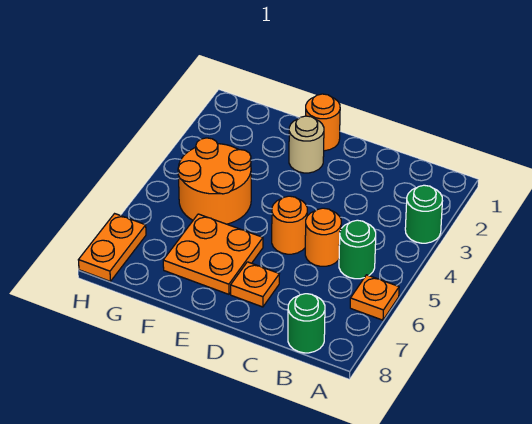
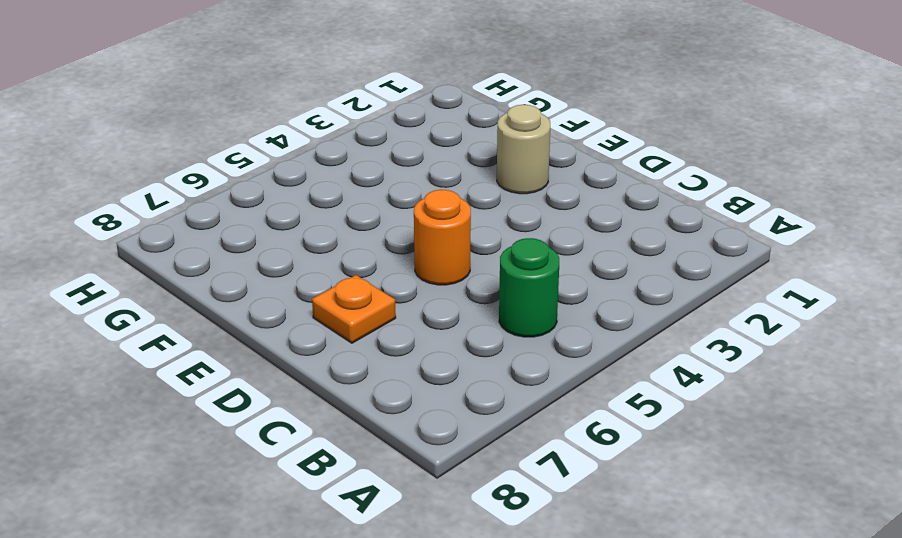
none -> green round brick A3 level 1
none -> orange plate A6 level 1
none -> green round brick B8 level 1

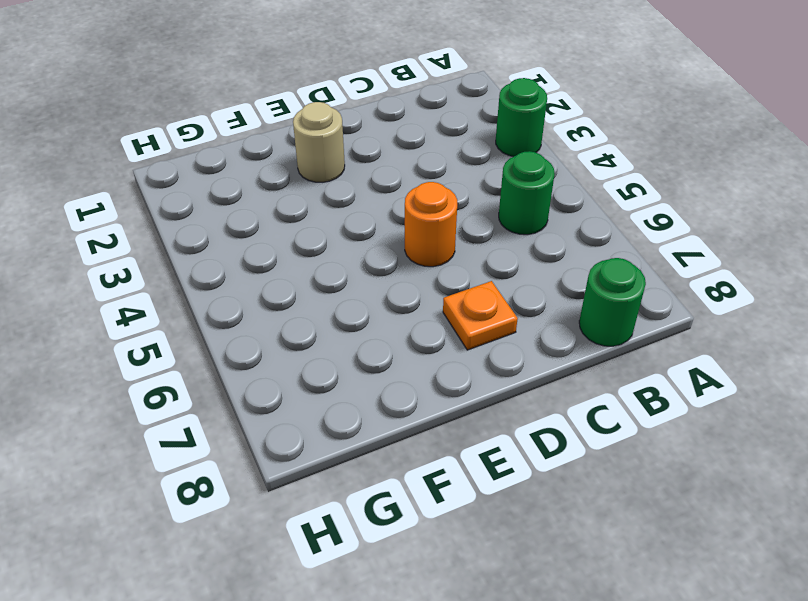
none -> orange plate A6 level 1
none -> orange round brick C5 level 1
none -> orange round brick E1 level 1

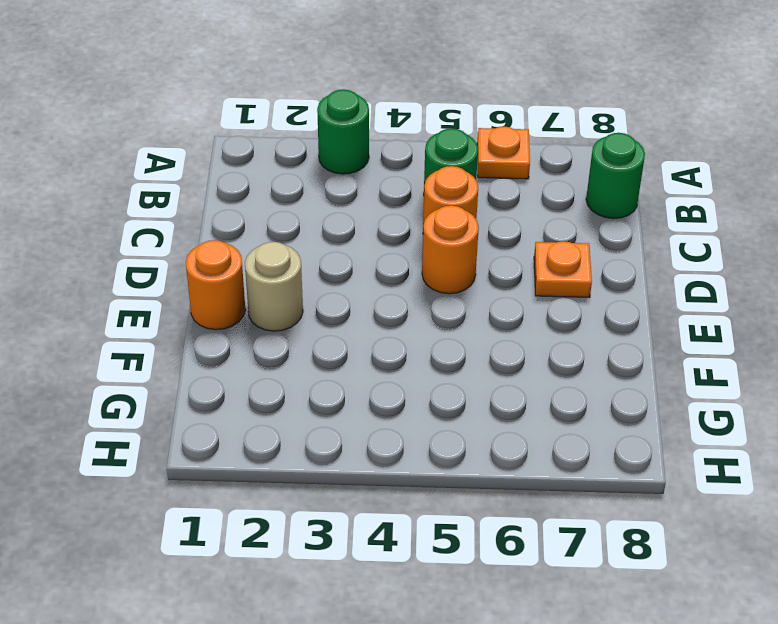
none -> orange plate E6:F7 level 1
none -> orange round brick F4:G5 level 1
none -> orange plate H7:H8 level 1

